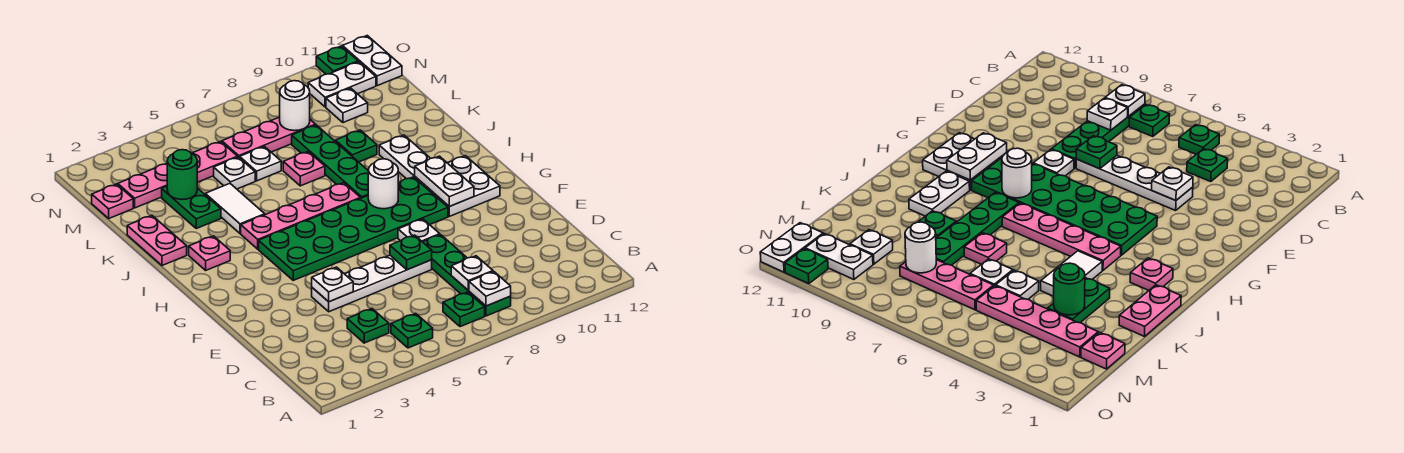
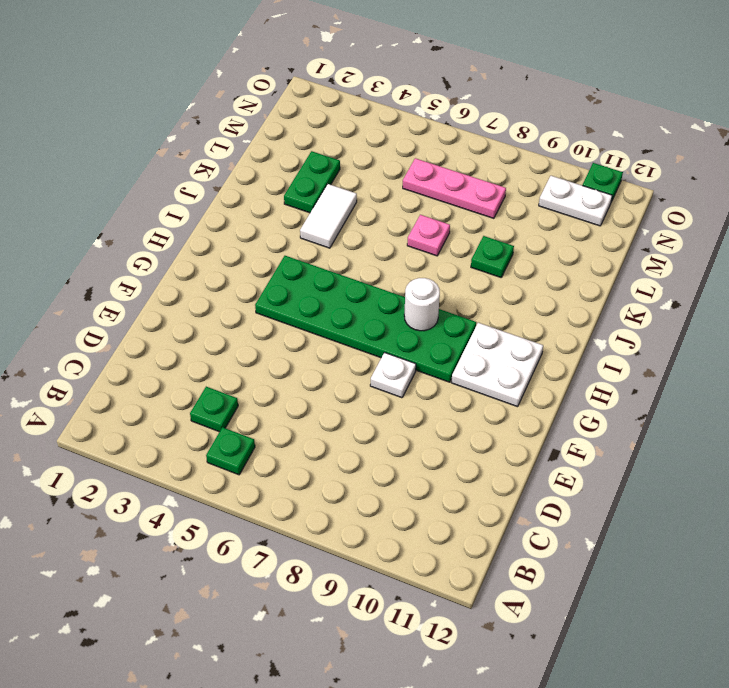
none -> green plate B7 level 1
none -> green plate B8:E8 level 1
none -> white plate E4:E7 level 1
none -> pink plate I2 level 1

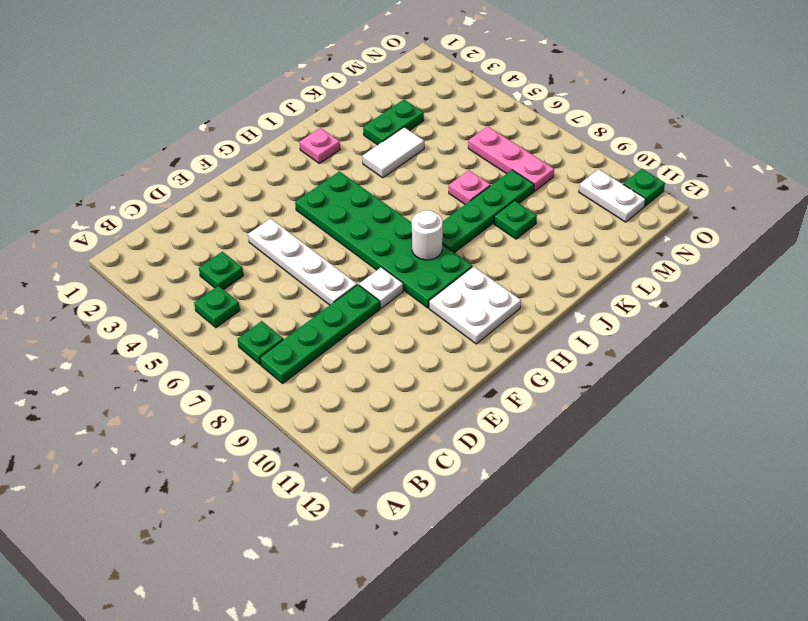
none -> pink plate I4:I7 level 1
none -> white plate I10:J10 level 1
none -> pink plate J1:K1 level 1
none -> white plate L5 level 1

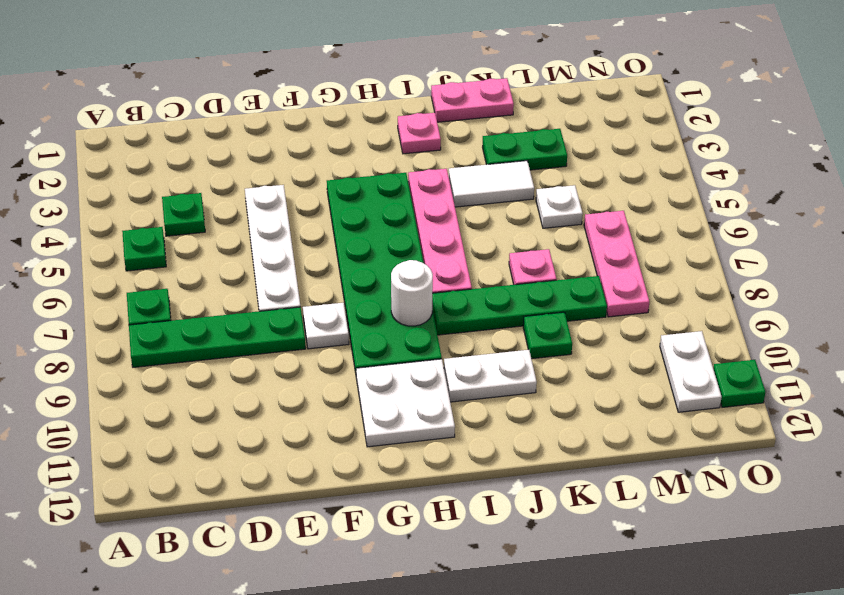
none -> white plate L6 level 1
none -> pink plate M1 level 1
none -> pink plate M2:M5 level 1
none -> white plate M10 level 1

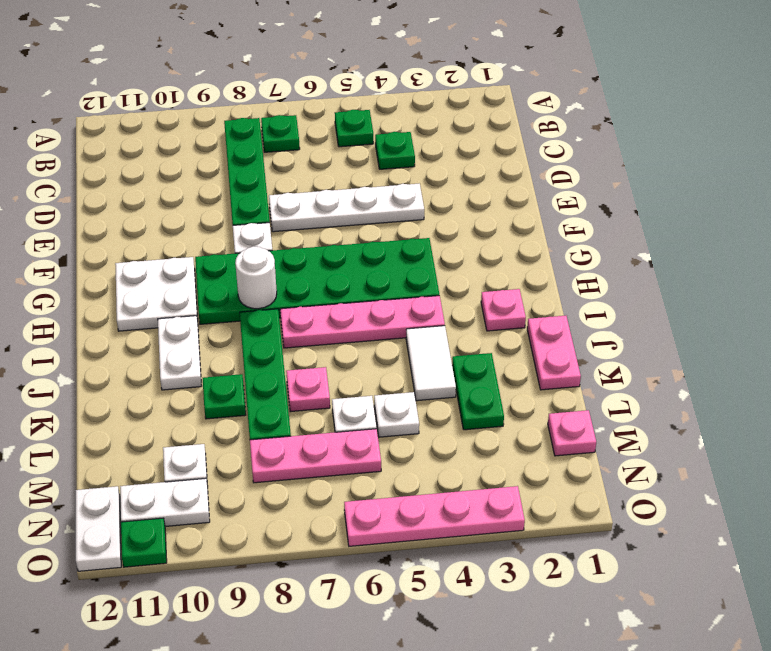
pink plate O3:O6 level 1 -> pink plate M2:M5 level 1
none -> white plate B8 level 2
none -> white plate C8 level 2
none -> white plate E4 level 2
none -> green plate E7 level 2

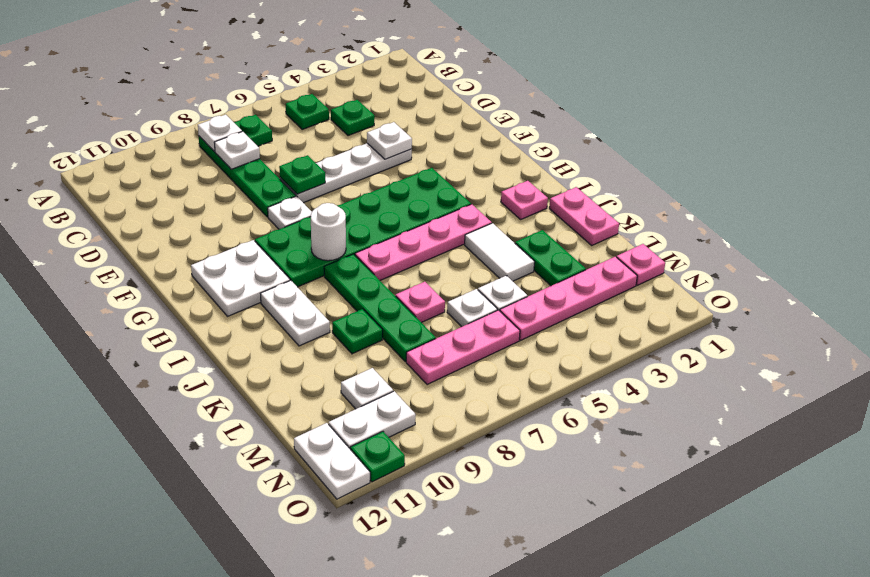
none -> white plate G10:H10 level 2
none -> green round brick L3 level 2
none -> white round brick M8 level 2

